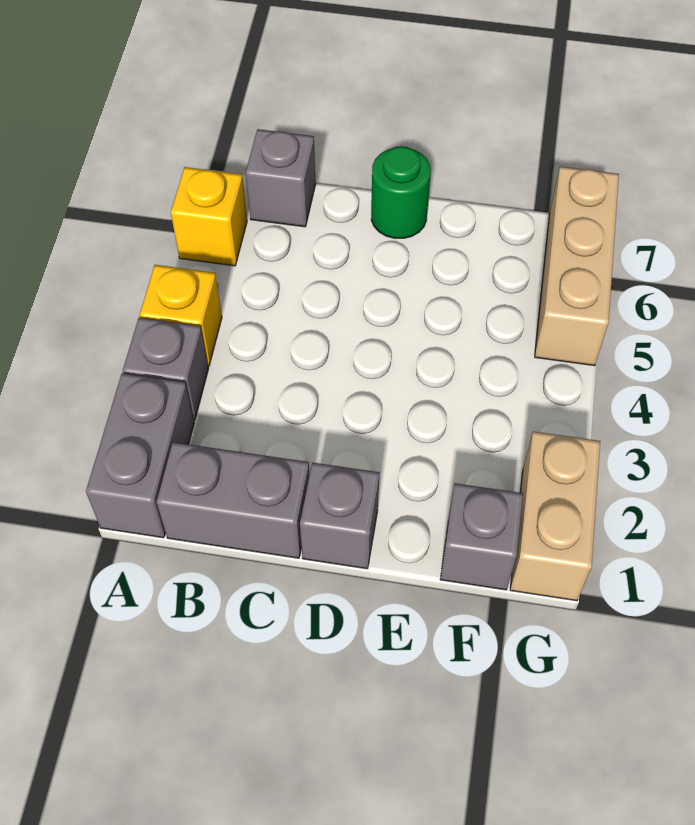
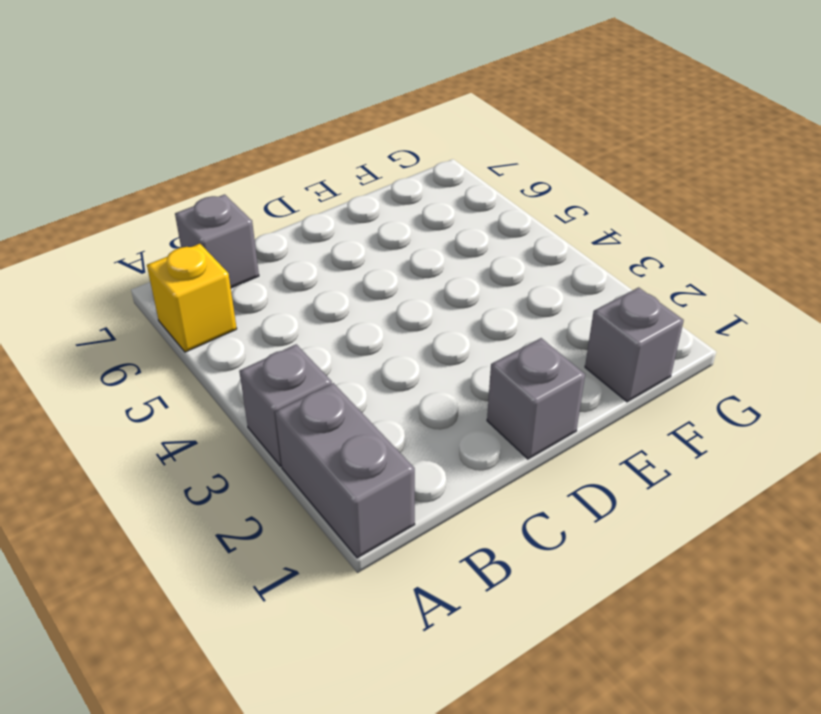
none -> yellow brick A4 level 1
none -> grey brick B1:C1 level 1

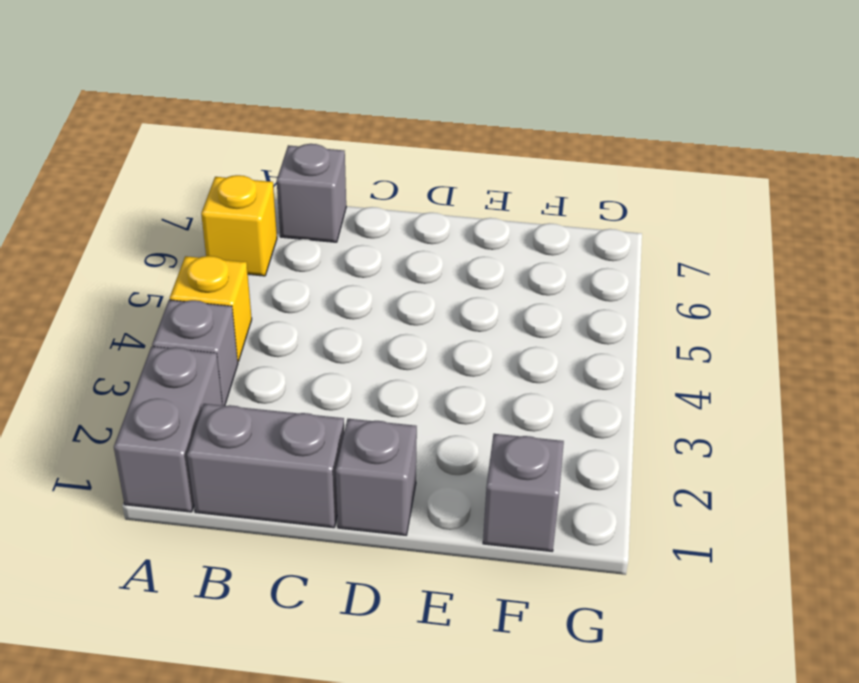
none -> green round brick D7 level 1
none -> tan brick G1:G2 level 1

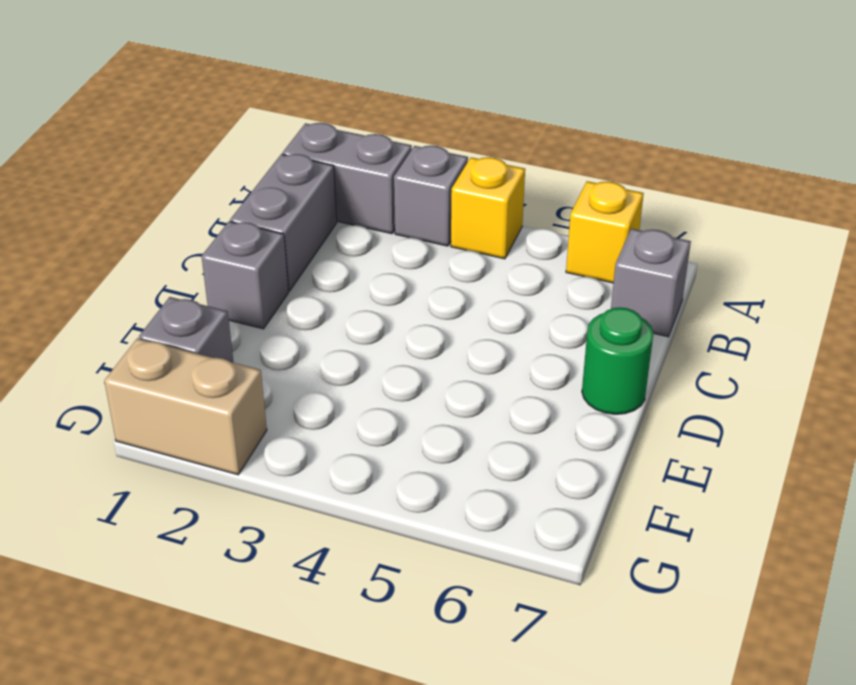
none -> tan brick G5:G7 level 1

